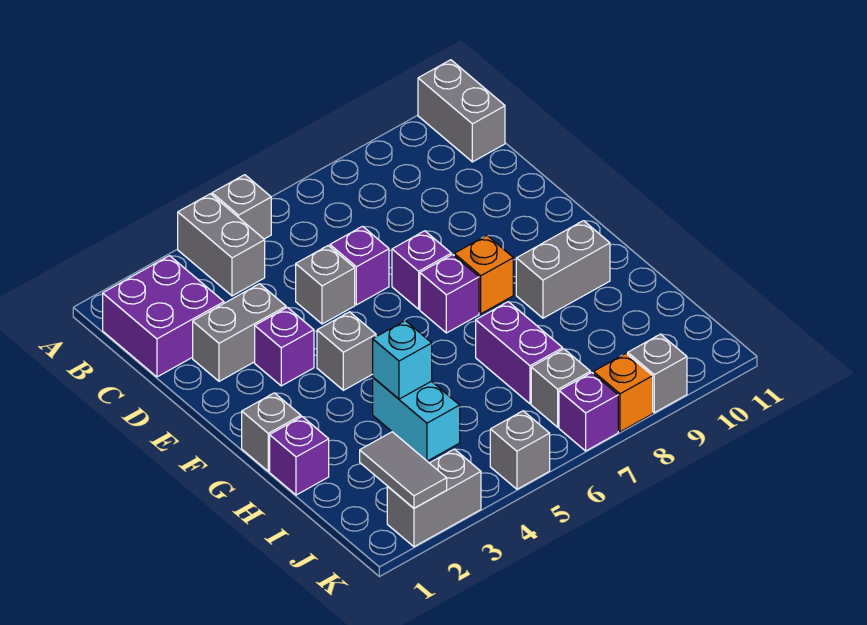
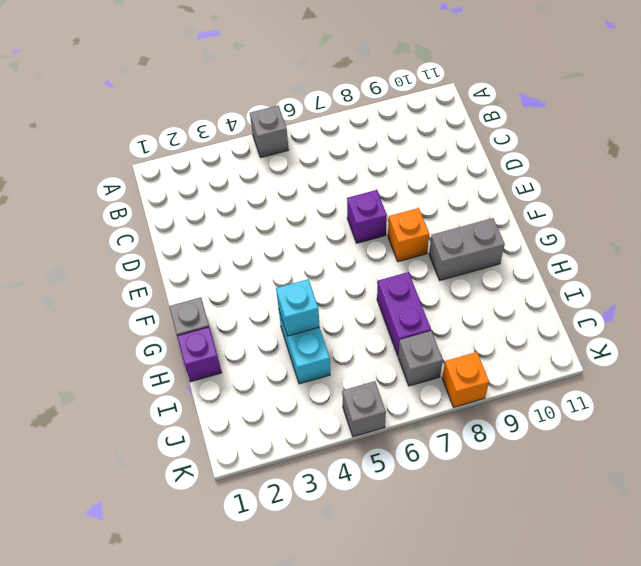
none -> grey brick A4:B4 level 1
none -> grey brick A11:B11 level 1
none -> purple brick B1:C2 level 1

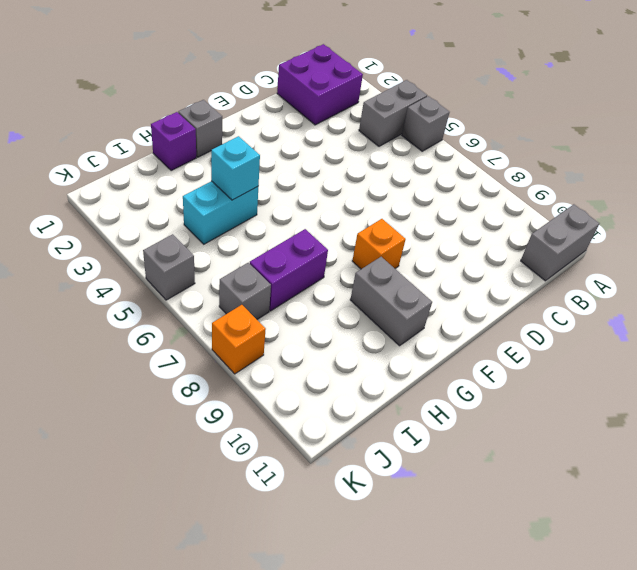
none -> grey brick D2:D3 level 1
none -> grey brick D5 level 1
none -> purple brick D6 level 1

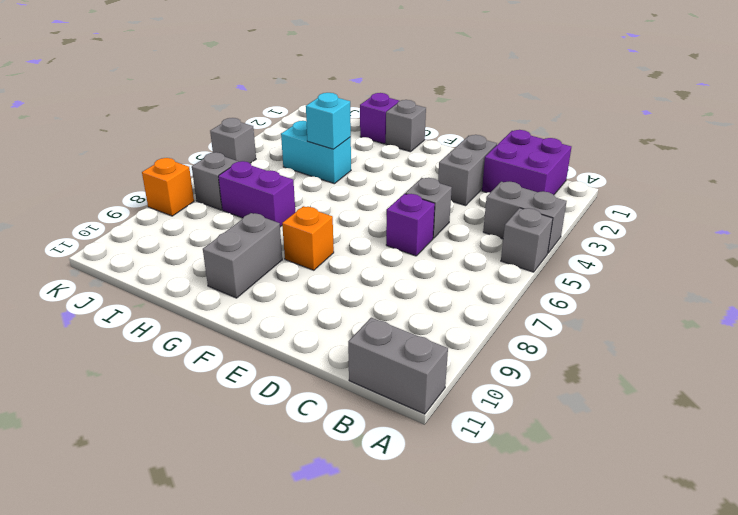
none -> purple brick E3 level 1
none -> purple brick E7 level 1
none -> grey brick F4 level 1

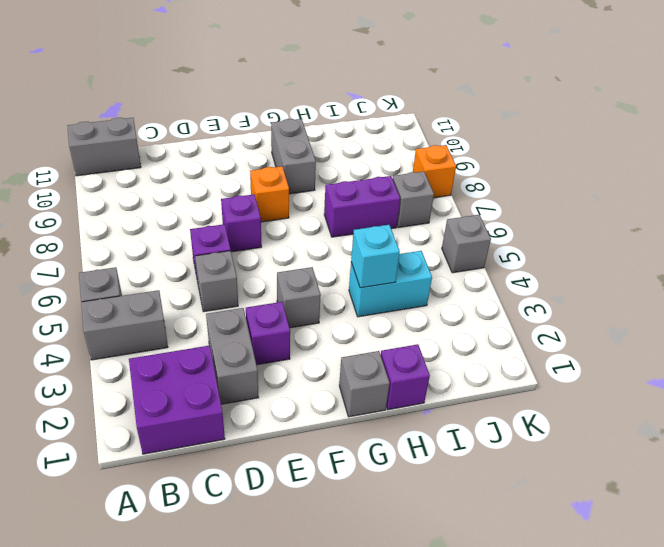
none -> purple brick F7 level 1
none -> grey brick K2:K3 level 1
none -> purple brick K7 level 1

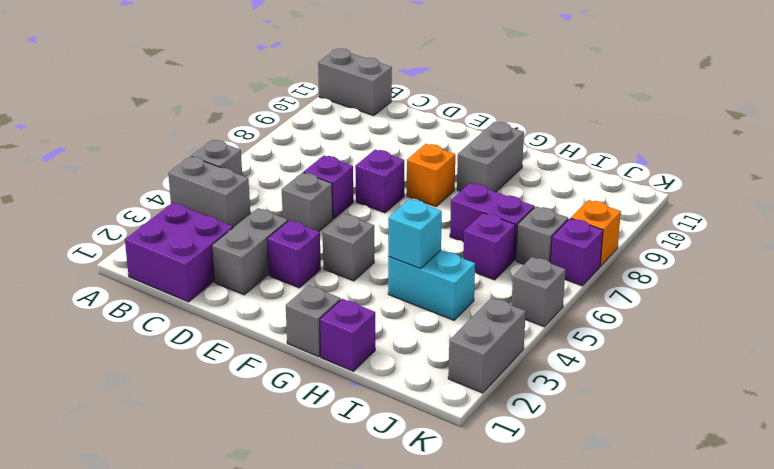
purple brick I6 level 1 -> purple brick F7 level 1
none -> grey brick K9 level 1
none -> grey tile J2:K2 level 2

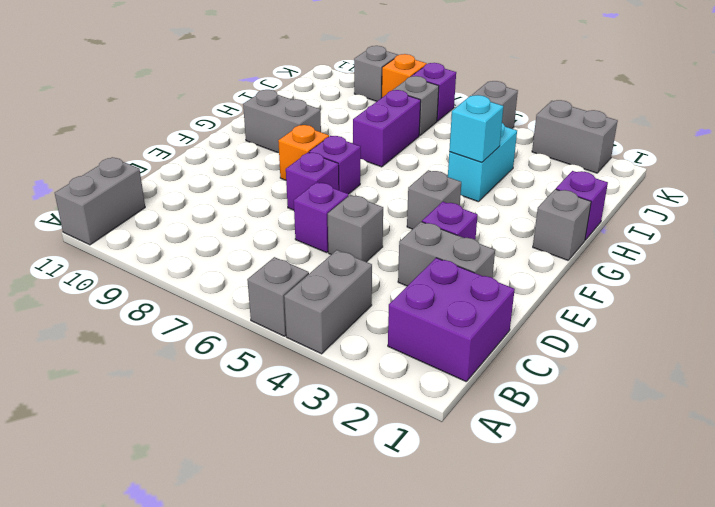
none -> grey tile J2:K2 level 2

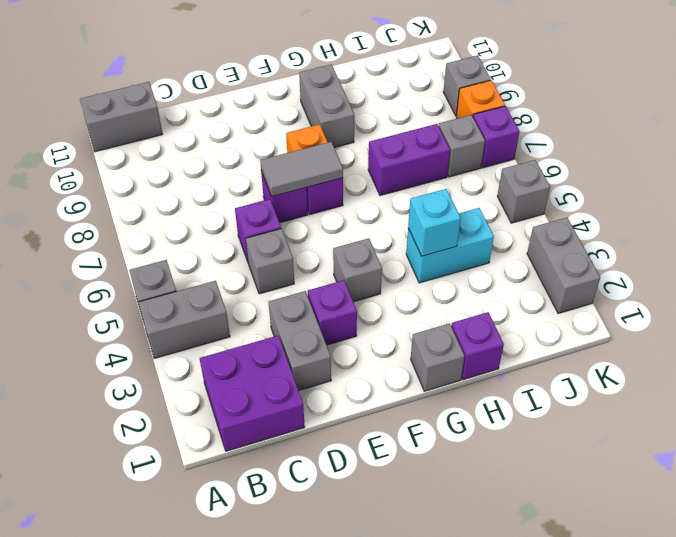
grey tile E7:F7 level 2 -> grey tile J2:K2 level 2

